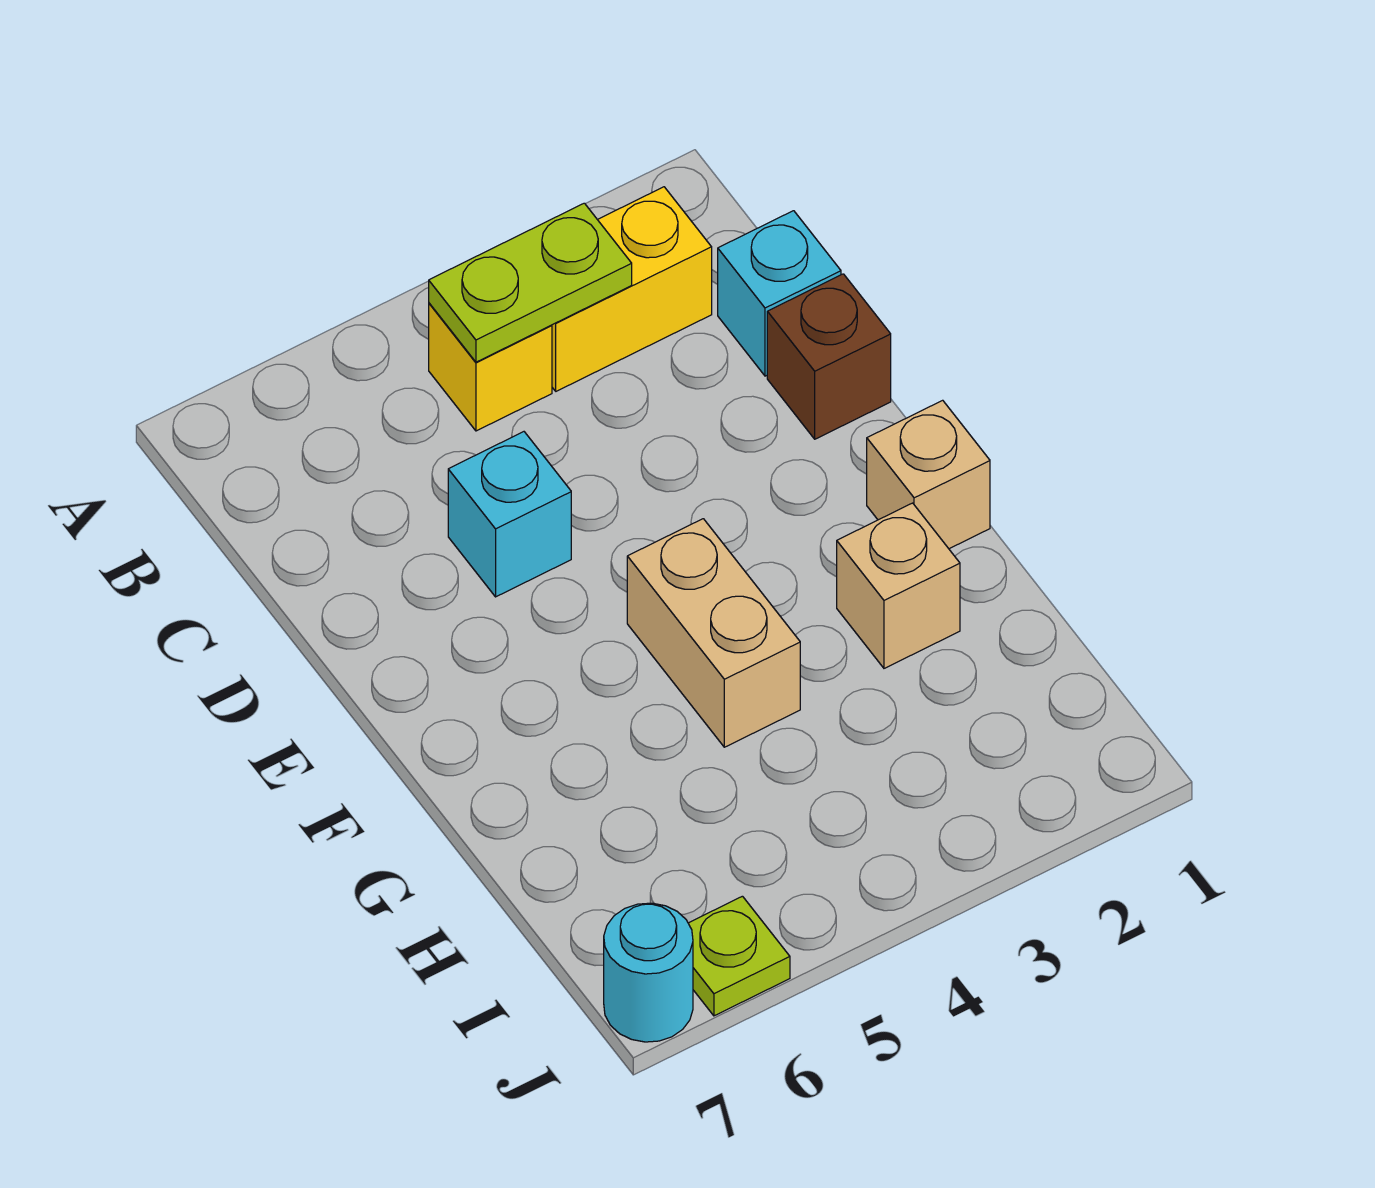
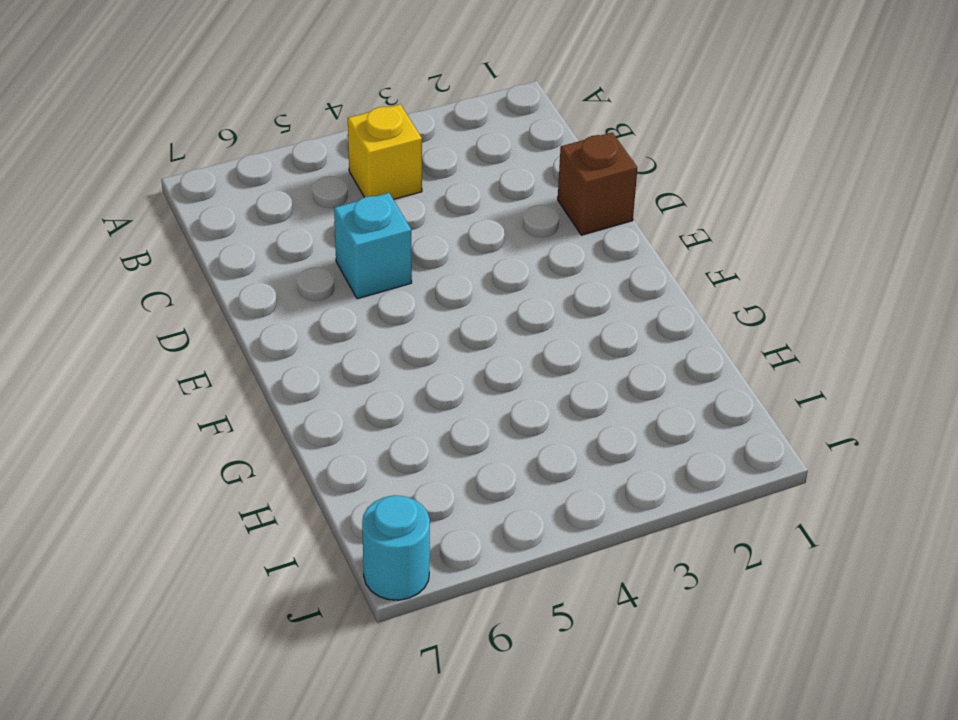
none -> yellow brick B2:B3 level 1
none -> cyan brick C1 level 1

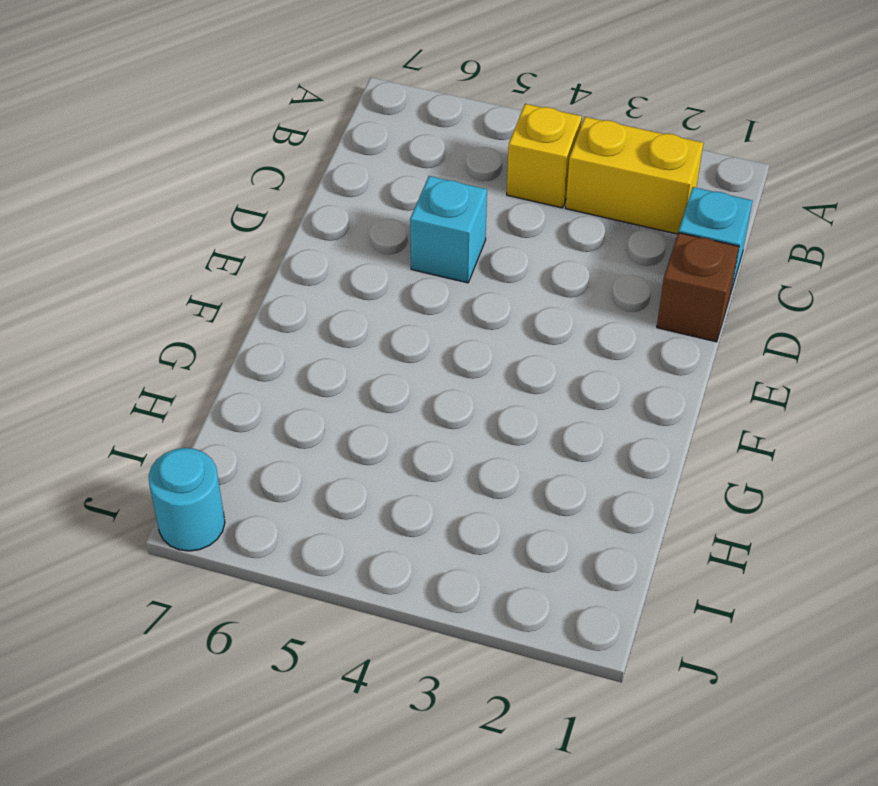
none -> tan brick F1 level 1
none -> tan brick F4:G4 level 1

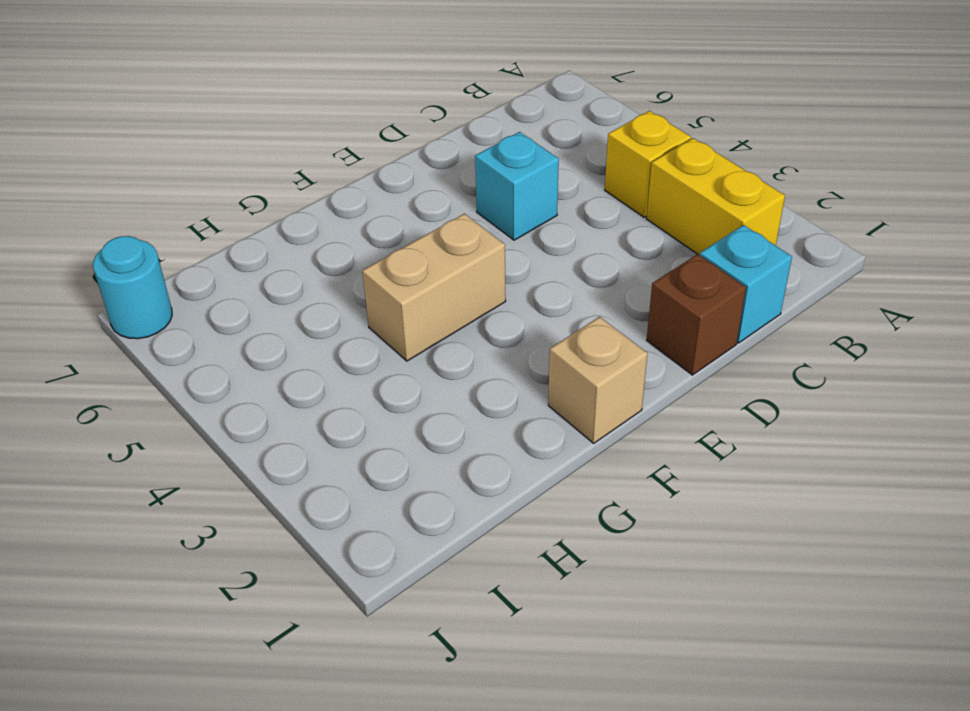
none -> tan brick G2 level 1
none -> lime plate J6 level 1

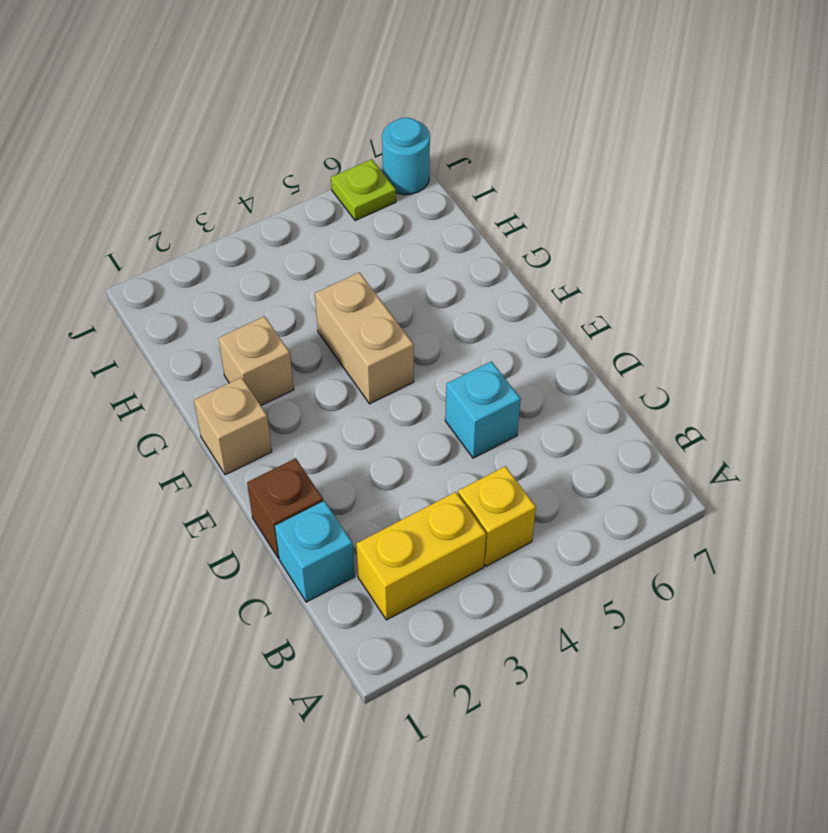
none -> lime plate B3:B4 level 2

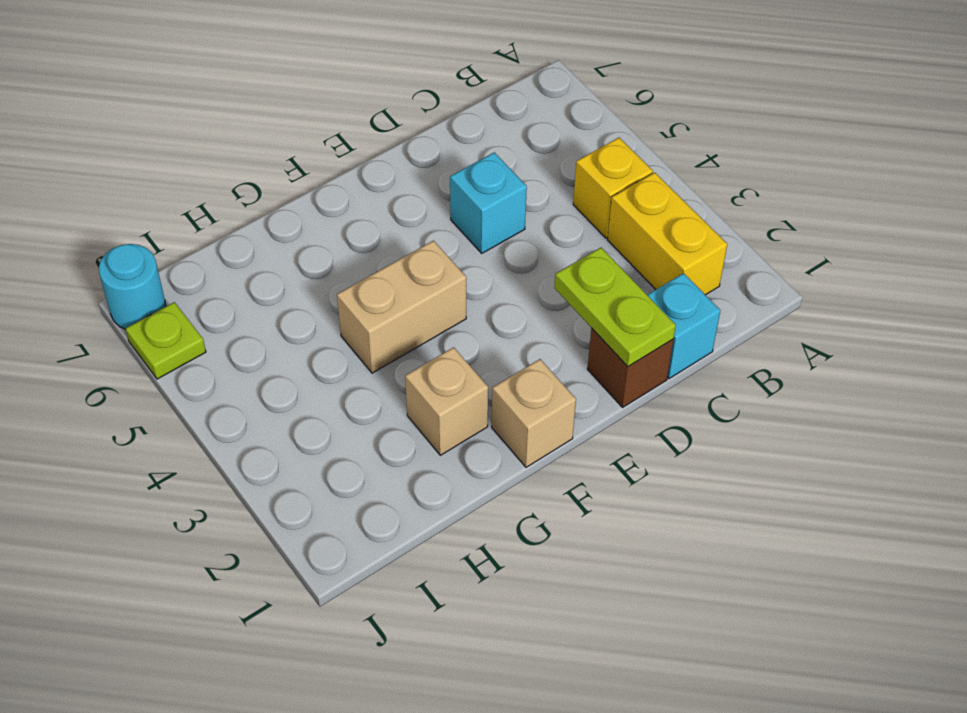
lime plate D1:D2 level 2 -> lime plate B3:B4 level 2

